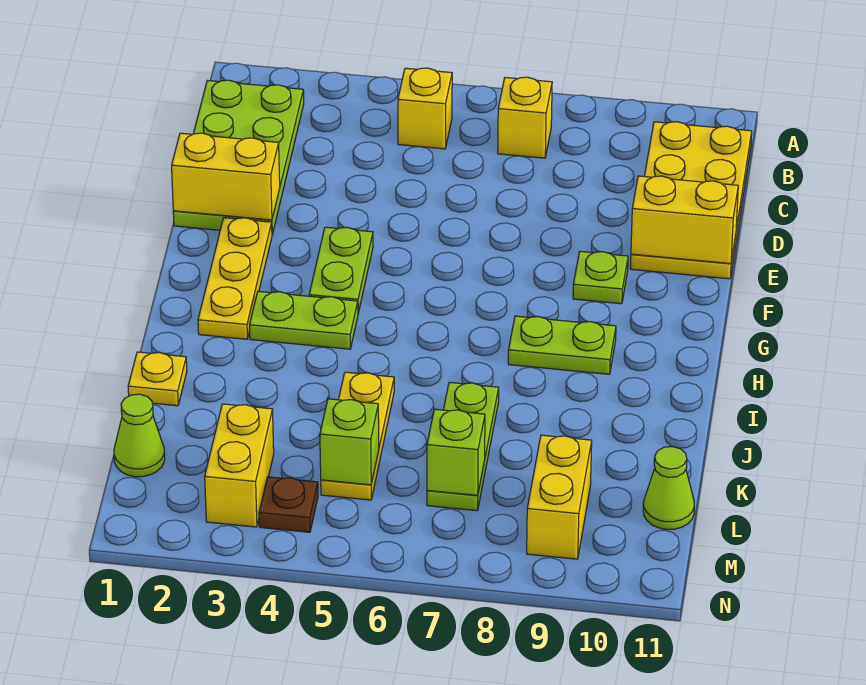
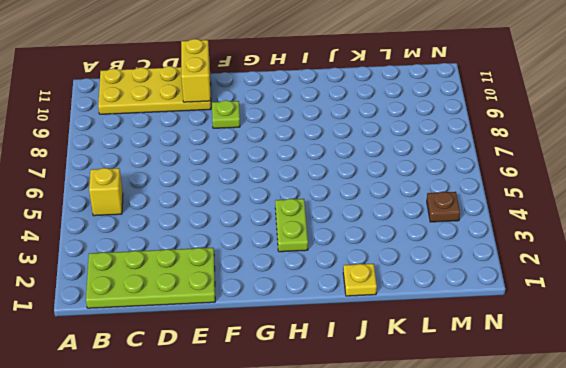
none -> yellow brick B7 level 1
none -> yellow plate F2:H2 level 1
none -> lime plate F4:G4 level 1

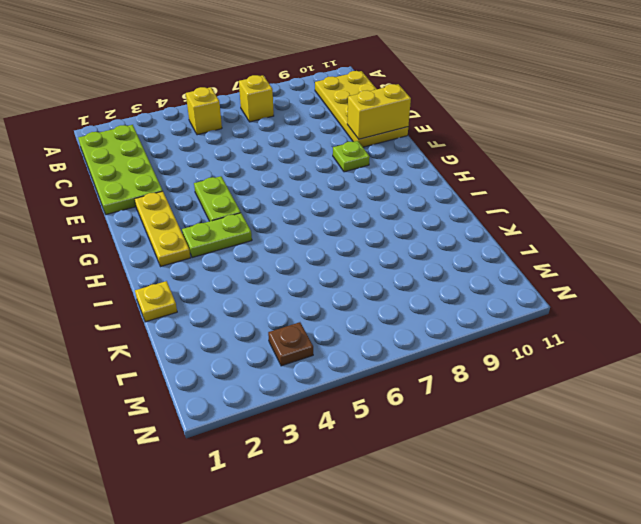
none -> lime plate H8:H9 level 1
none -> yellow plate J5:L5 level 1
none -> lime plate J7:L7 level 1

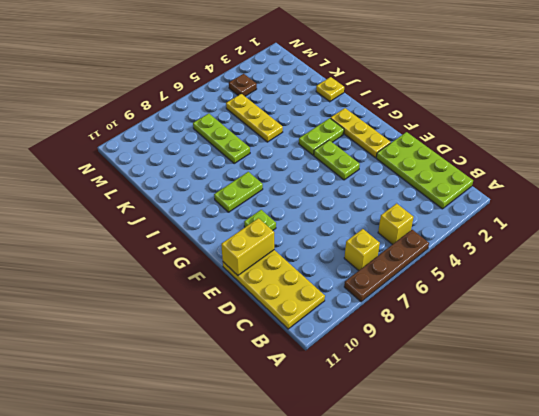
brown plate A5:A8 level 1 -> none
none -> lime cone L1 level 1
none -> yellow brick L3:M3 level 1
none -> yellow brick L9:M9 level 1

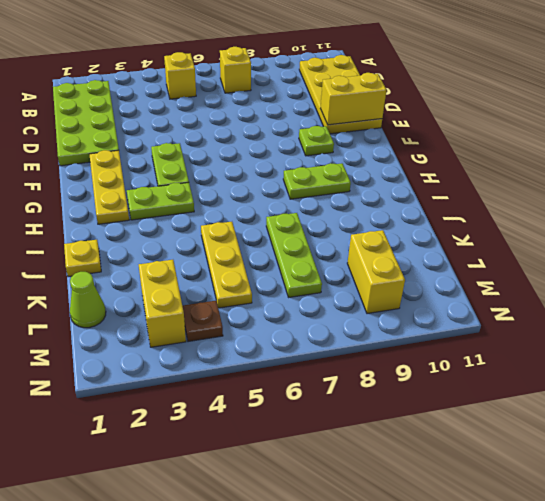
none -> lime cone L11 level 1
none -> yellow brick E1:E2 level 2
none -> lime brick L5 level 2

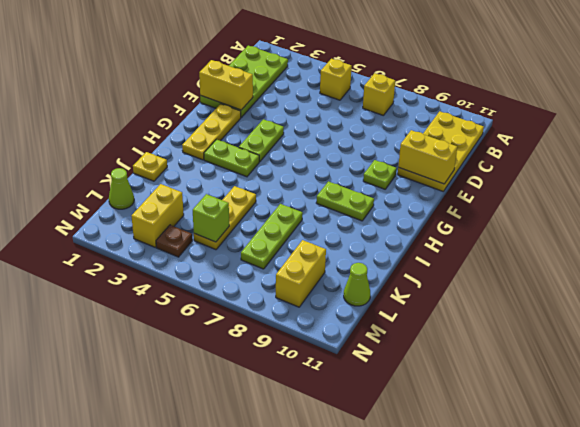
none -> lime brick L7 level 2

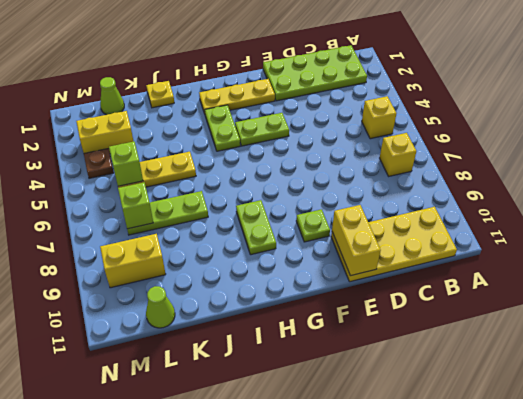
none -> yellow brick E1:E2 level 2

